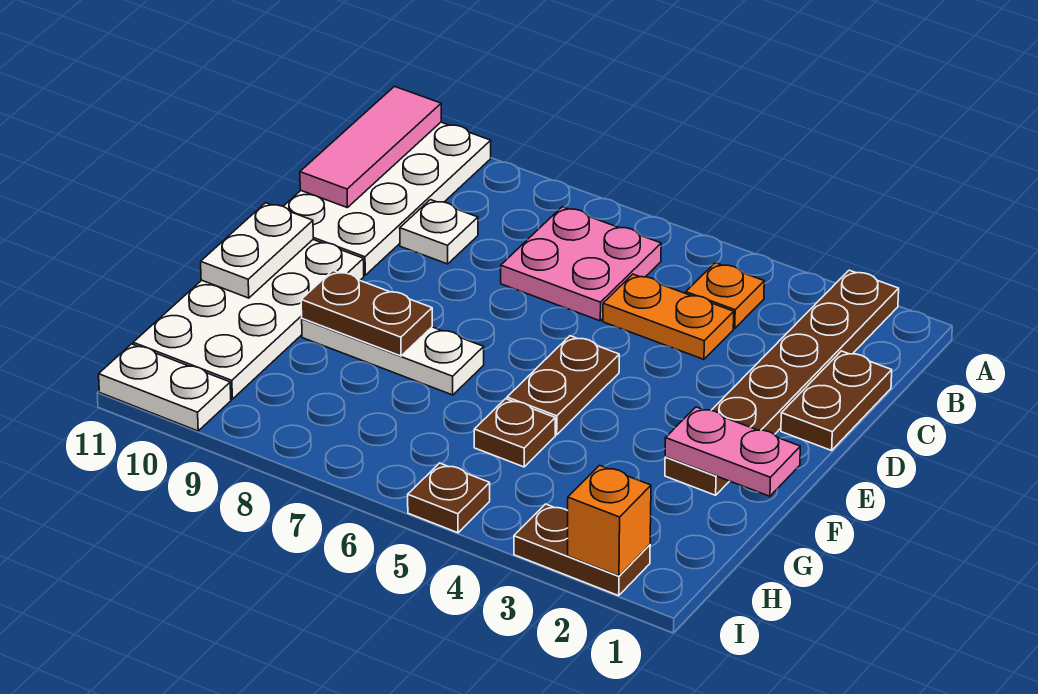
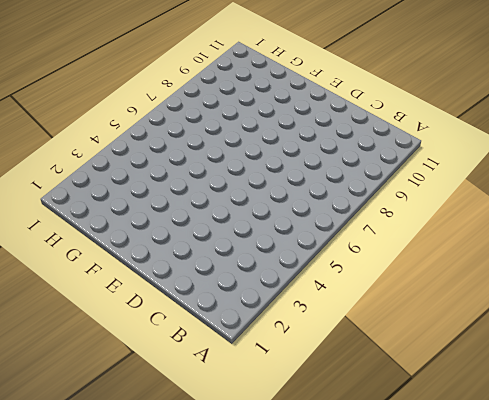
none -> brown plate A2:F2 level 1
none -> white plate A10:D11 level 1
none -> orange plate B4 level 1

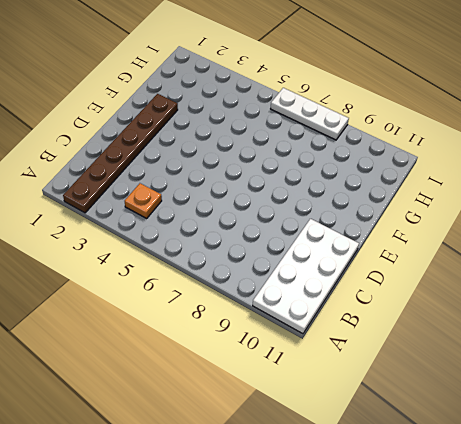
white plate I6:I8 level 1 -> white plate F7:F9 level 1
none -> pink plate B6:C7 level 1
none -> brown plate C1:D1 level 1
none -> orange plate C4:C5 level 1

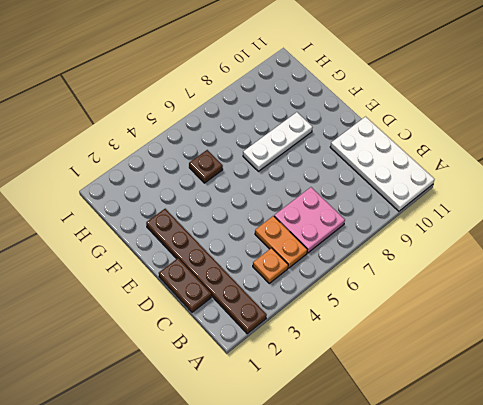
orange plate B5:C5 level 1 -> orange plate C4:C5 level 1
none -> white plate C9 level 1
none -> brown plate E5:F5 level 1
none -> white plate E10:H11 level 1

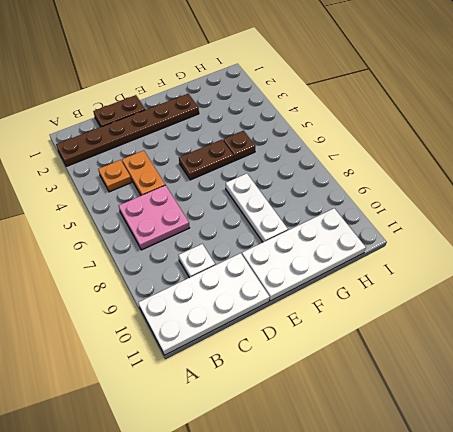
none -> brown plate I2:I3 level 1
none -> brown plate I5 level 1
none -> white plate I10:I11 level 1

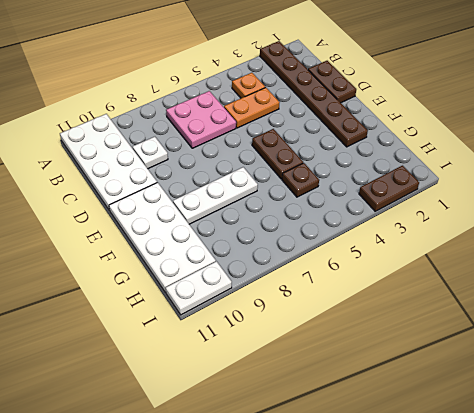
none -> brown plate I5 level 1
none -> pink tile A11:C11 level 2
none -> white plate E11:F11 level 2

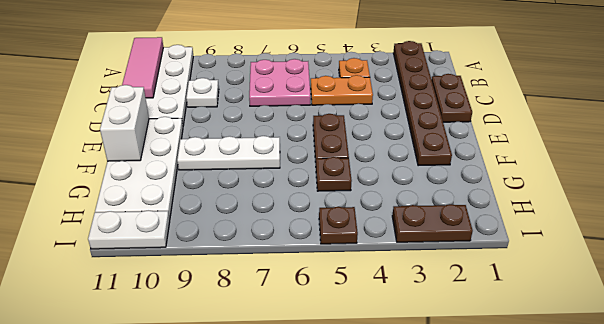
white brick E11:F11 level 2 -> white plate E11:F11 level 2
none -> pink plate F1:F2 level 2
none -> brown plate F8:F9 level 2
none -> orange brick I2 level 2

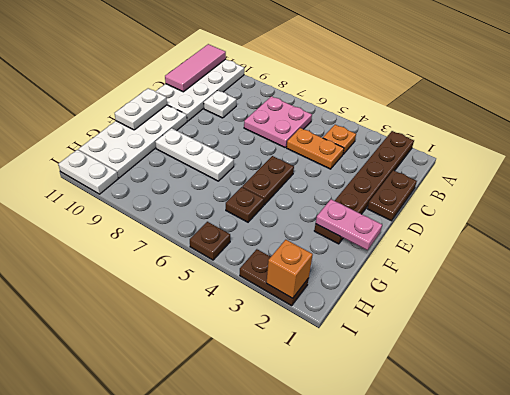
none -> brown plate F8:F9 level 2

